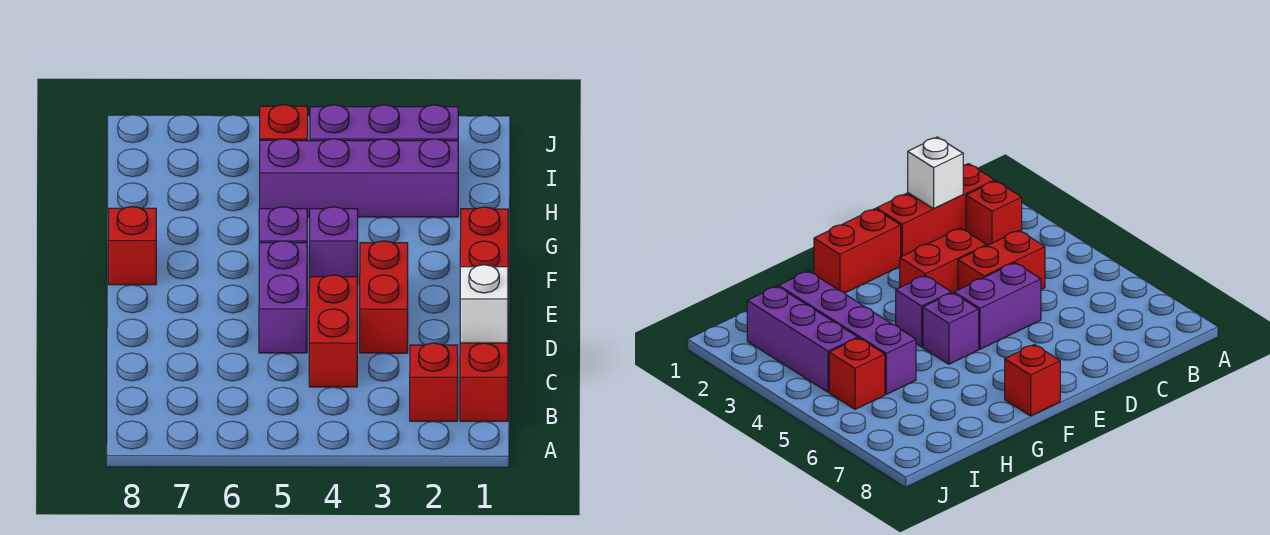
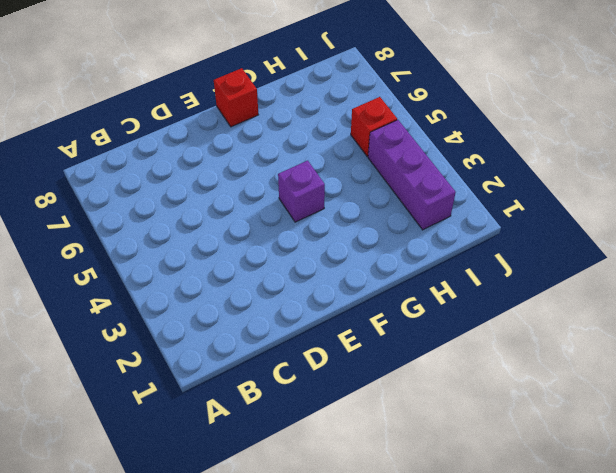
none -> red brick B1:D1 level 1
none -> red brick B2 level 1
none -> red brick C4:D4 level 1

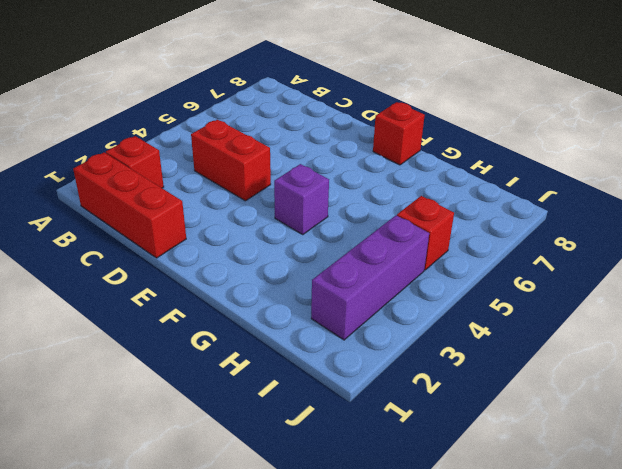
none -> red brick D3:E3 level 1
none -> purple brick D5:E5 level 1
none -> red brick E1:F1 level 1

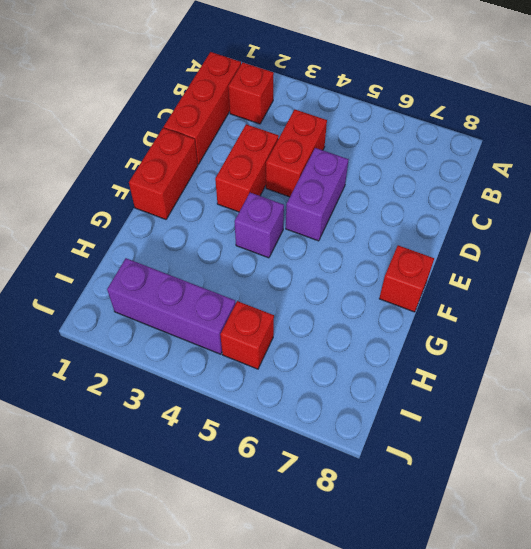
none -> purple brick F5 level 1
none -> purple brick H2:H5 level 1
none -> white brick C1 level 2

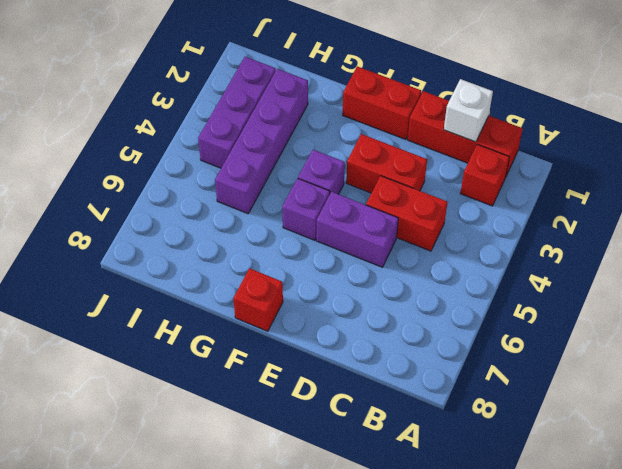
none -> red brick I5 level 1

